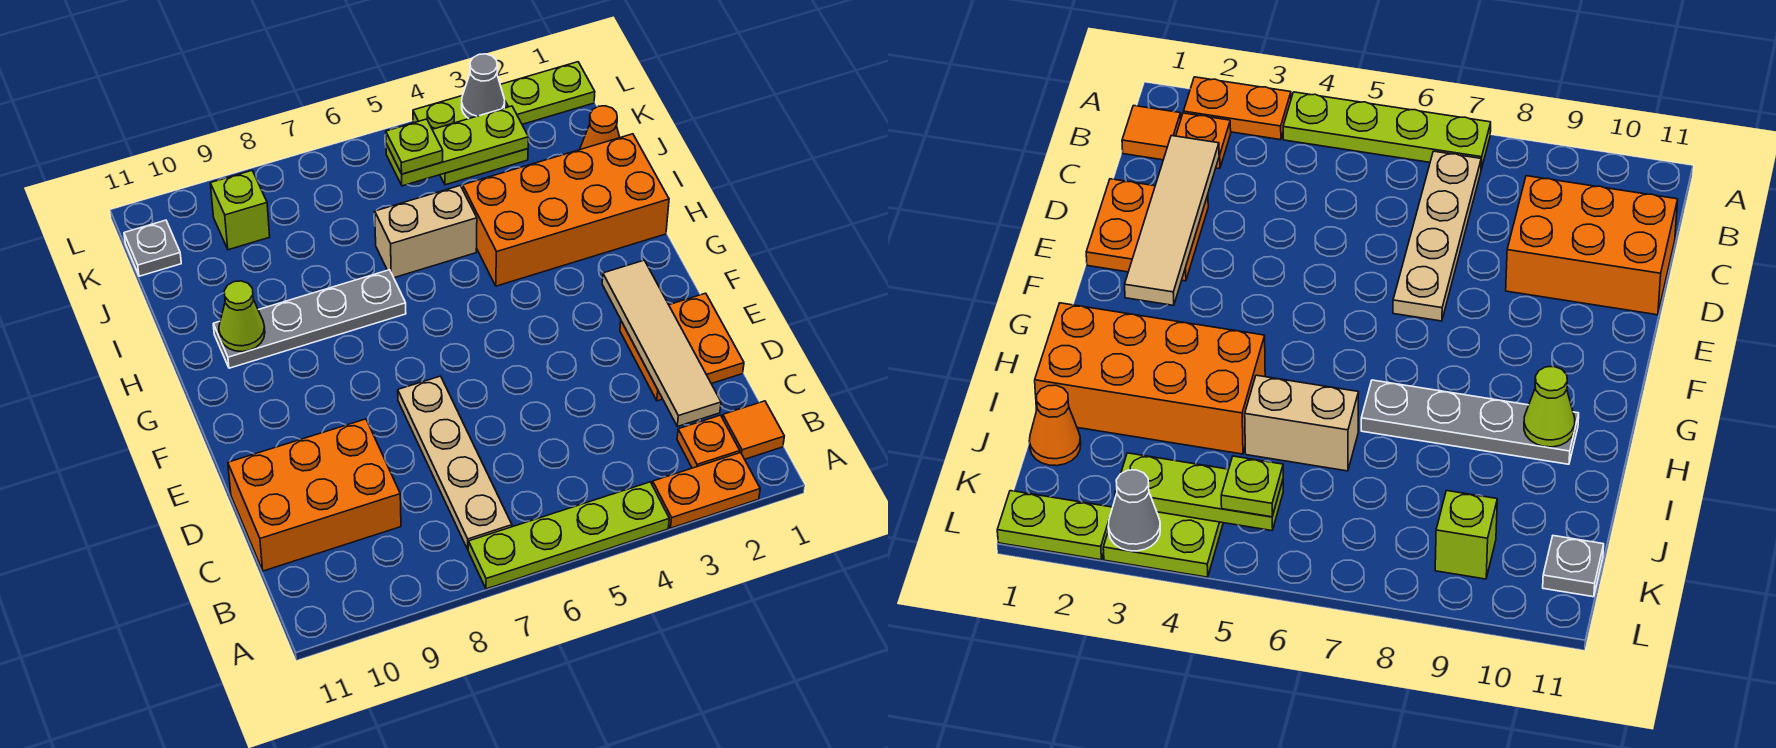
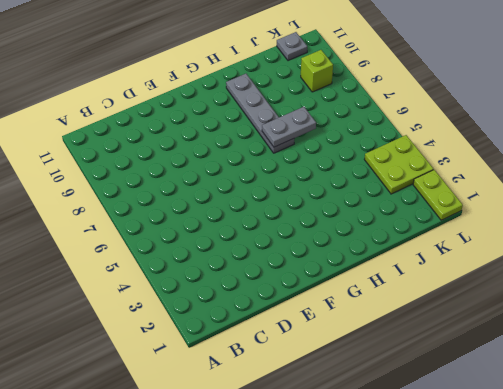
grey plate H7:I7 level 2 -> none
none -> orange plate A2:A3 level 1
none -> lime plate A4:A7 level 1
none -> orange tile B1 level 1

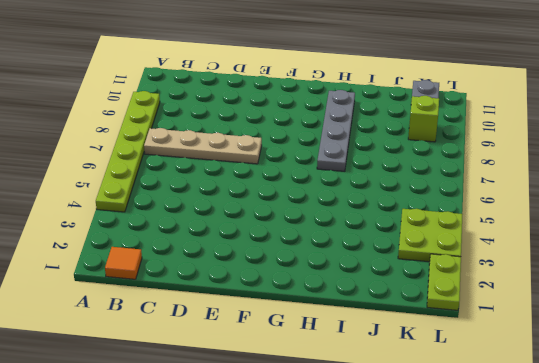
lime plate A4:A9 level 1 -> lime plate A4:A7 level 1
none -> orange plate A2:A3 level 1
none -> orange plate B2 level 1
none -> orange brick C9:D11 level 1

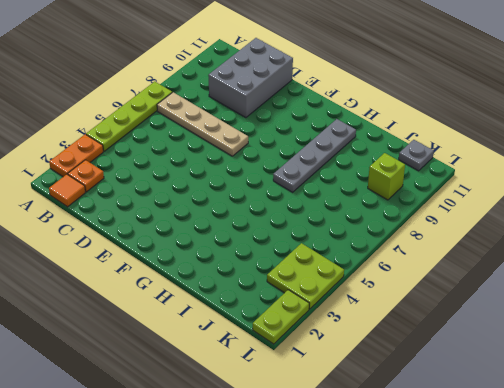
grey brick C9:D11 level 1 -> orange brick C9:D11 level 1
none -> orange plate D1:E2 level 1
none -> orange brick H1:I4 level 1
none -> tan brick I5:I6 level 1

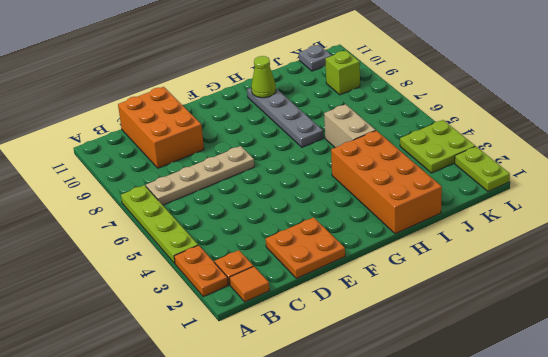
none -> orange cone J1 level 1
none -> tan tile C2:F2 level 2
none -> lime plate K3:K5 level 2

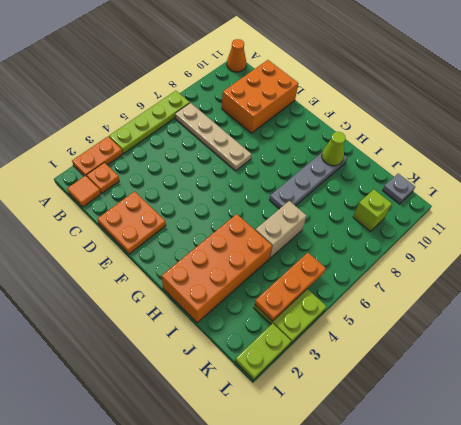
orange cone A11 level 1 -> orange cone J1 level 1
orange plate K3:K5 level 2 -> lime plate K3:K5 level 2
none -> tan tile C2:F2 level 2
none -> grey cone L3 level 2
none -> lime plate K5 level 3

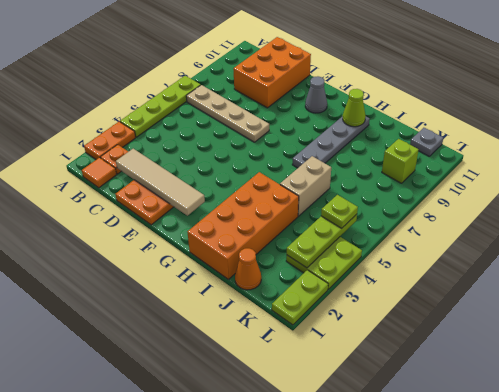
grey cone F10 level 1 -> grey cone L3 level 2

